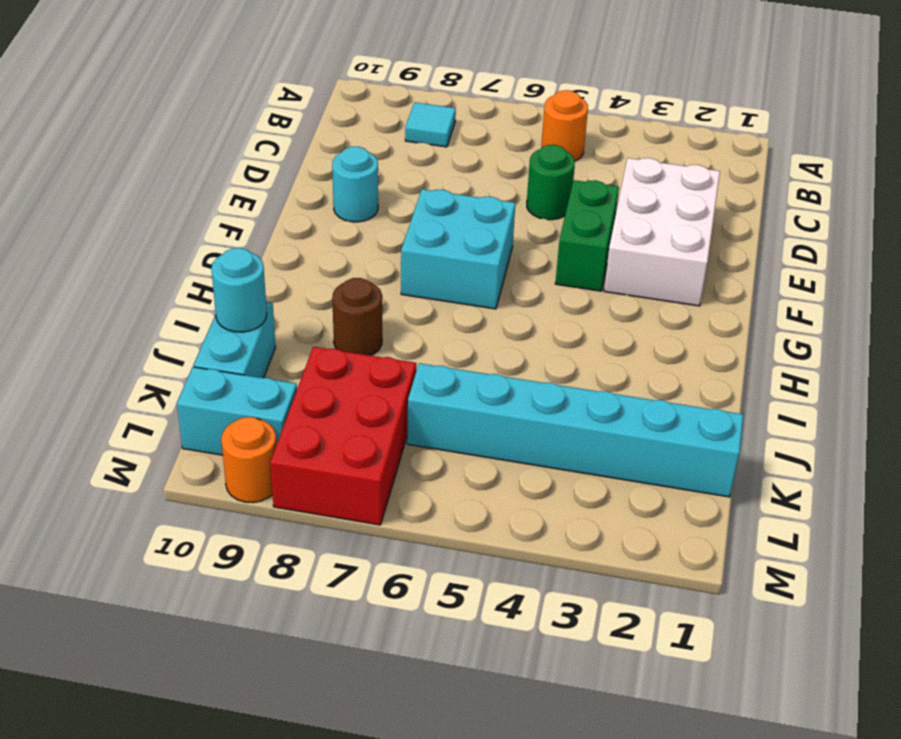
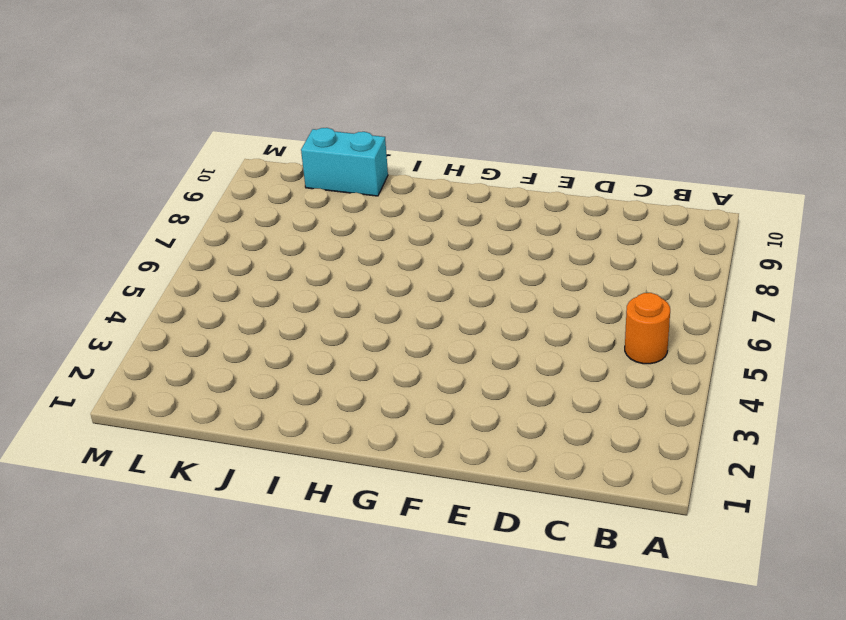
none -> cyan tile B8 level 1
none -> white brick D2:F3 level 1
none -> green round brick D5 level 1

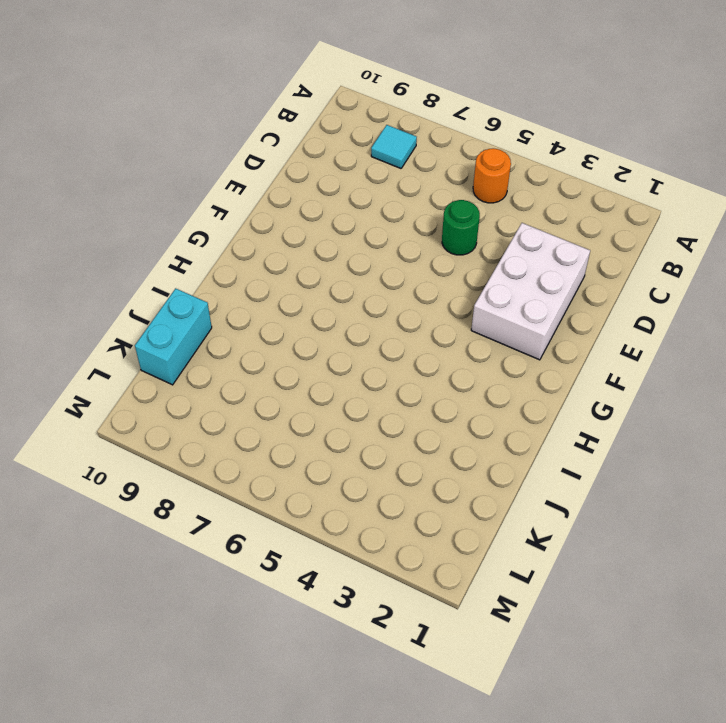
none -> green brick E4:F4 level 1
none -> cyan round brick E9 level 1
none -> cyan brick F6:G7 level 1

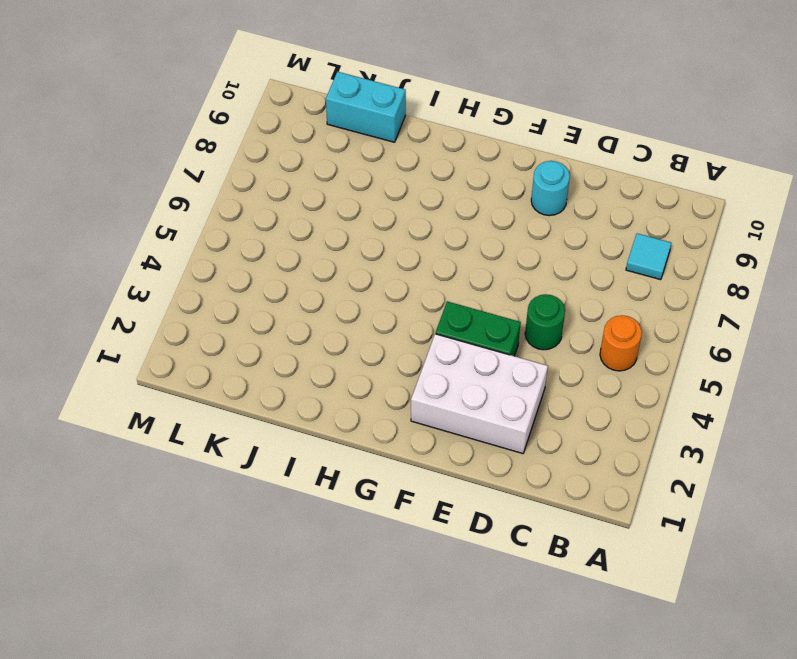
none -> cyan brick F6:G7 level 1
none -> brown round brick I8 level 1
none -> cyan brick K1:K6 level 1

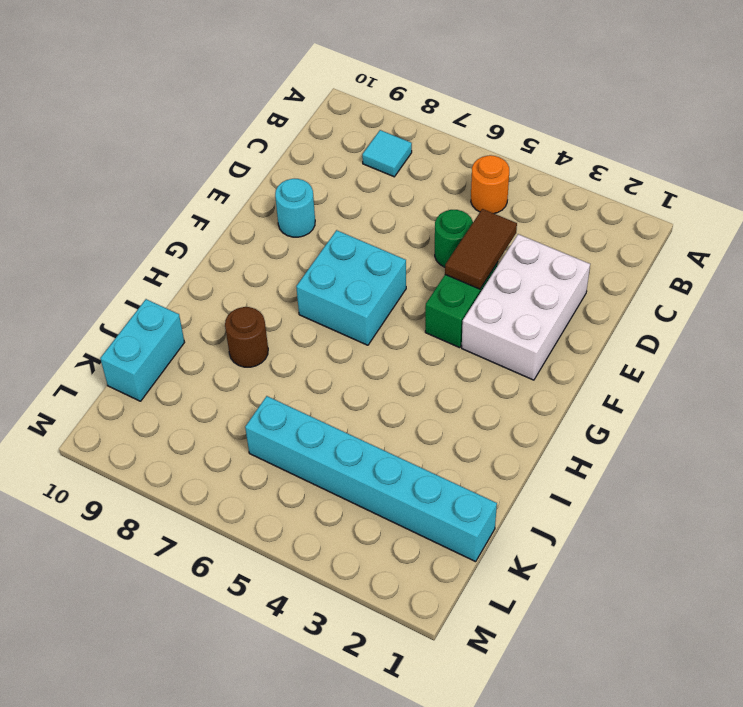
brown tile D4:E4 level 2 -> none
none -> red brick K7:M8 level 1
none -> cyan brick L9:L10 level 1
none -> orange round brick M9 level 1

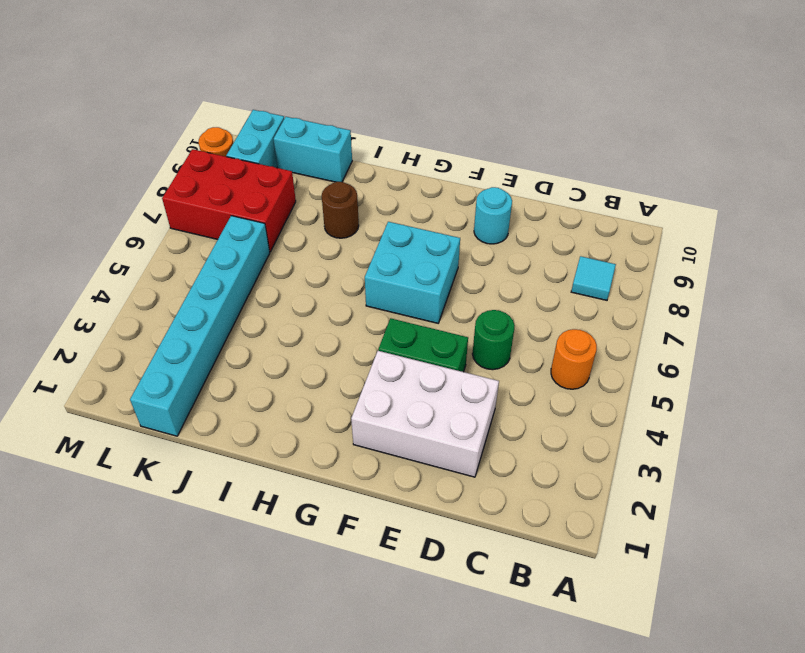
none -> cyan round brick J10 level 2

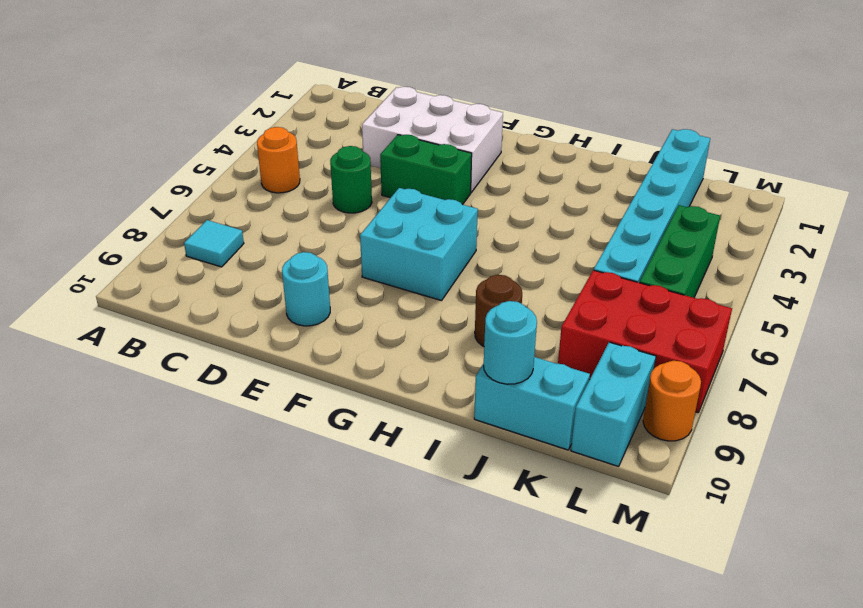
green brick L4:L6 level 1 -> none

